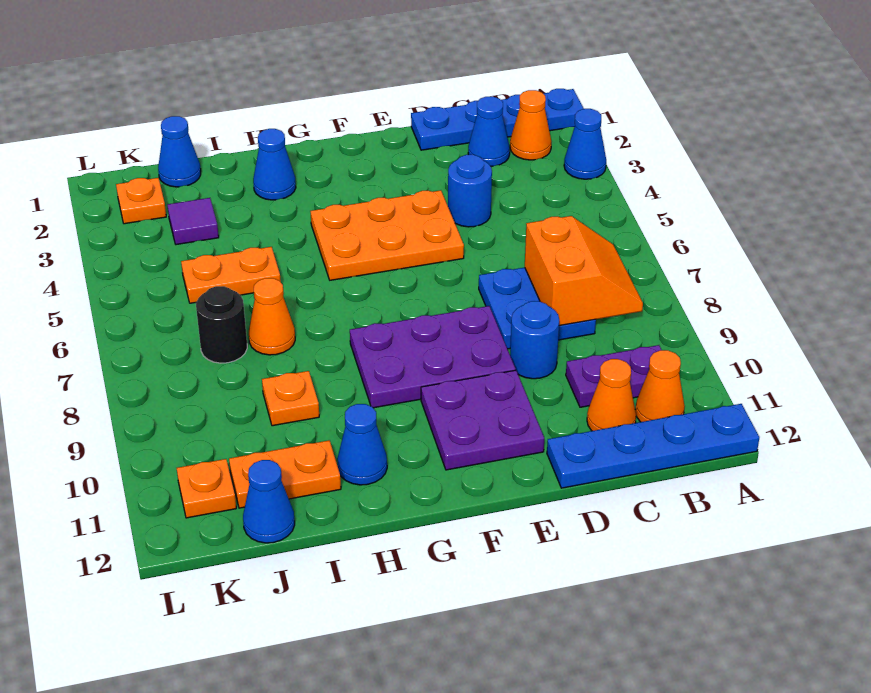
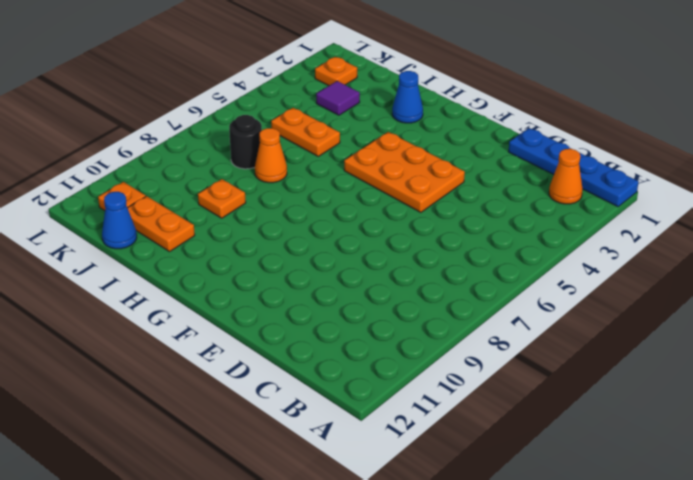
none -> blue cone A3 level 1
none -> blue plate A12:D12 level 1
none -> purple plate B10:C10 level 1

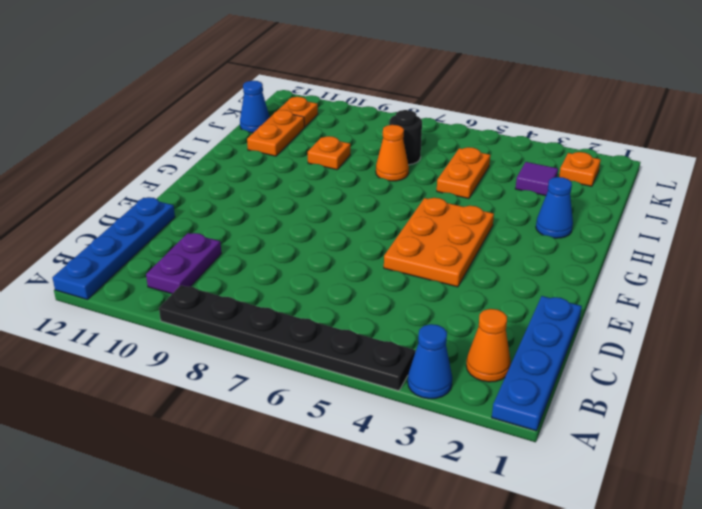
black plate A4:A9 level 1 -> none
none -> orange cone B11 level 1
none -> blue cone C2 level 1
none -> blue plate C7:D8 level 1

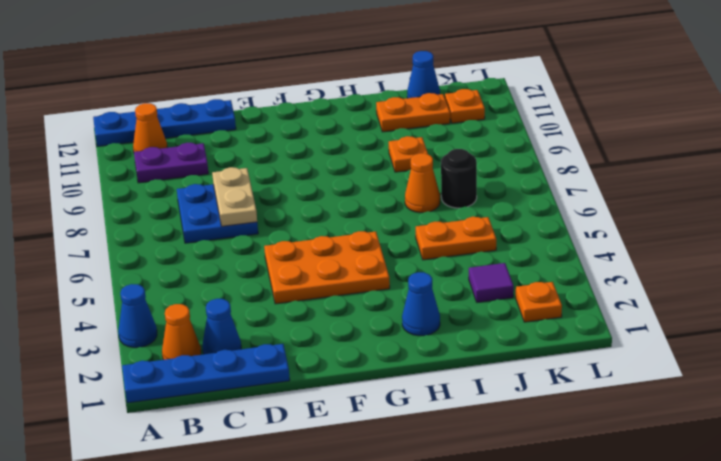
tan plate D7:D8 level 2 -> none
none -> orange cone C11 level 1
none -> blue round brick D4 level 1
none -> blue round brick D9 level 1

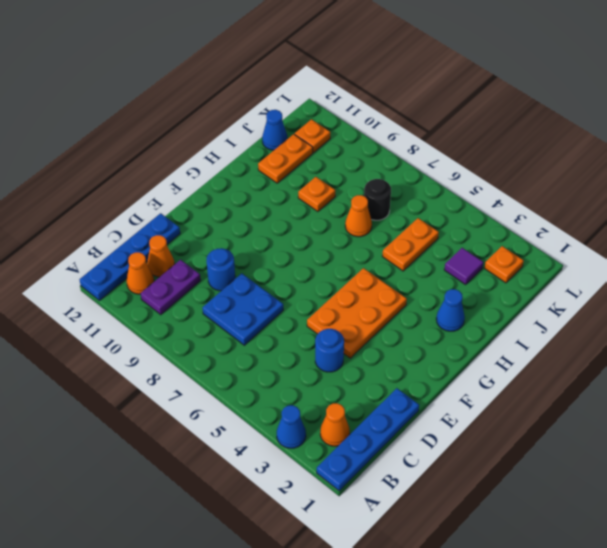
none -> blue cone C2 level 1
none -> purple plate E8:G9 level 1
none -> purple plate E10:F11 level 1

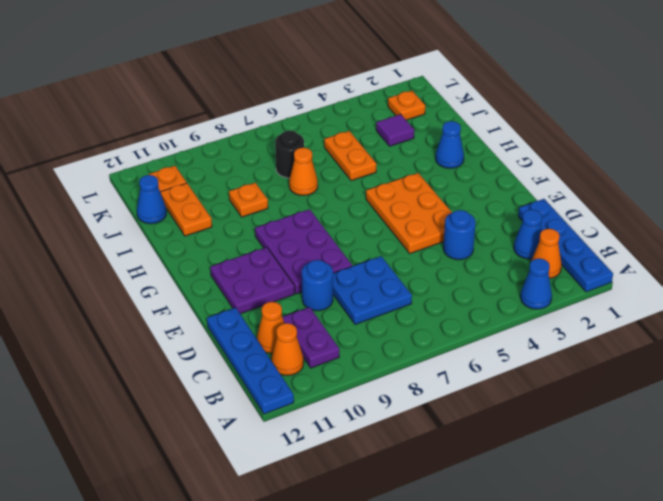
none -> blue cone H11 level 1
none -> blue cone J1 level 1
none -> orange slope B7:C8 level 2 top C

